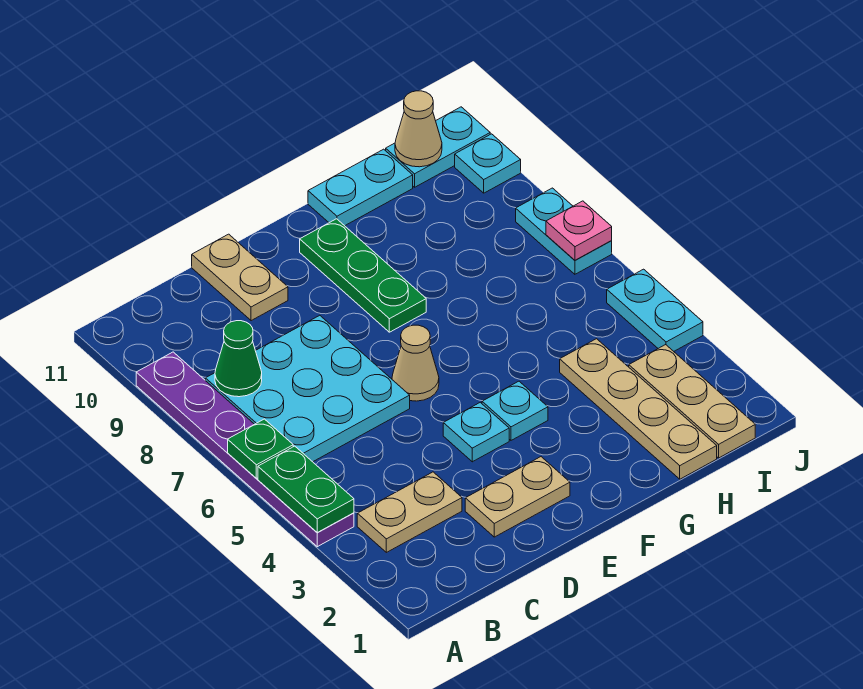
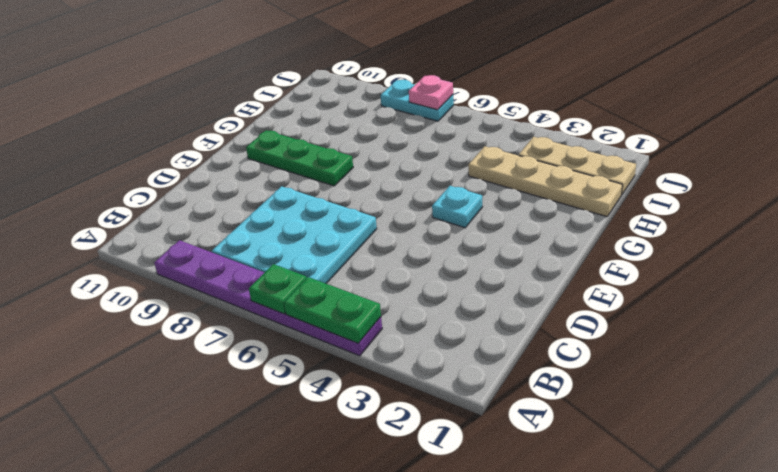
none -> tan plate B3:C3 level 1
none -> tan plate D2:E2 level 1
none -> tan plate D10:D11 level 1

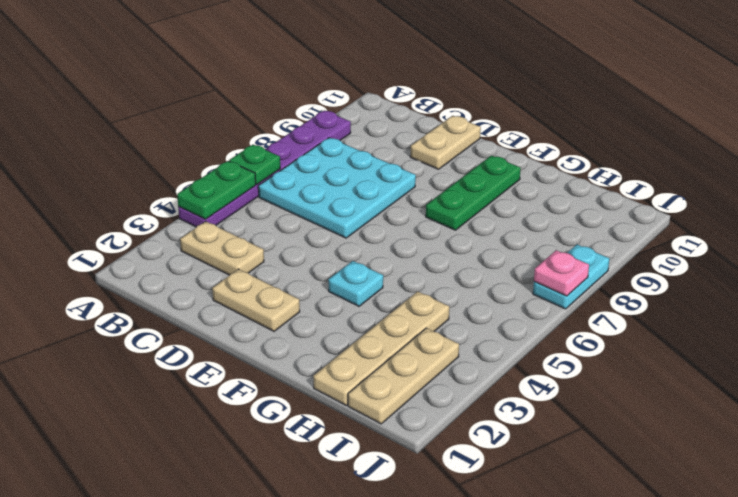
none -> cyan plate E4 level 1
none -> tan cone E6 level 1
none -> cyan plate G11:H11 level 1

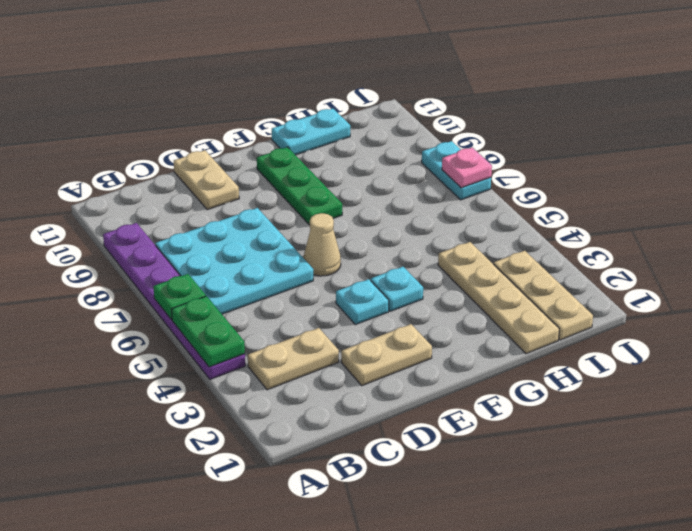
none -> cyan plate I11:J11 level 1
none -> cyan plate J4:J5 level 1
none -> cyan plate J10 level 1

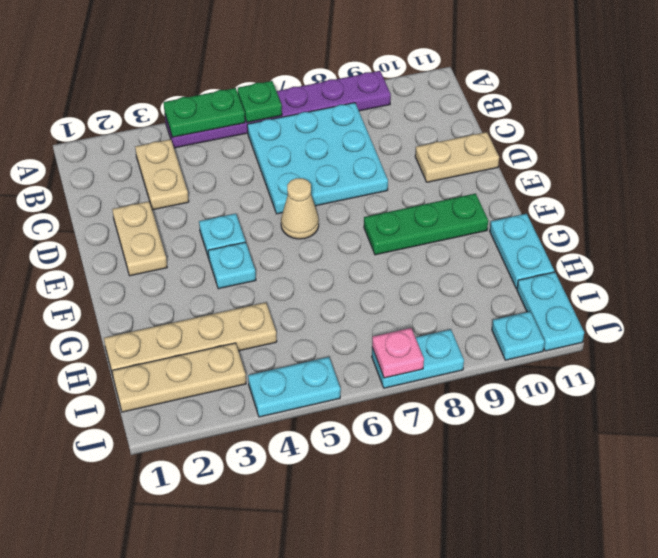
none -> green cone B8 level 2
none -> tan cone I11 level 2

